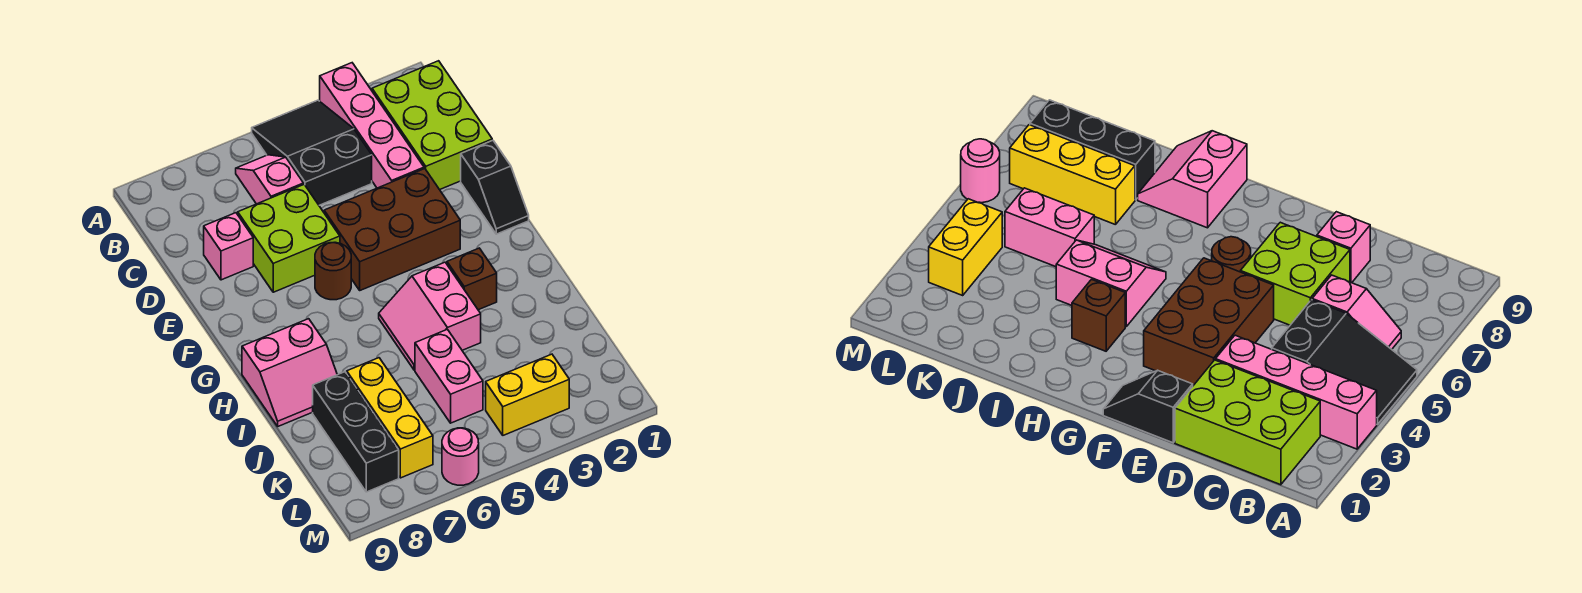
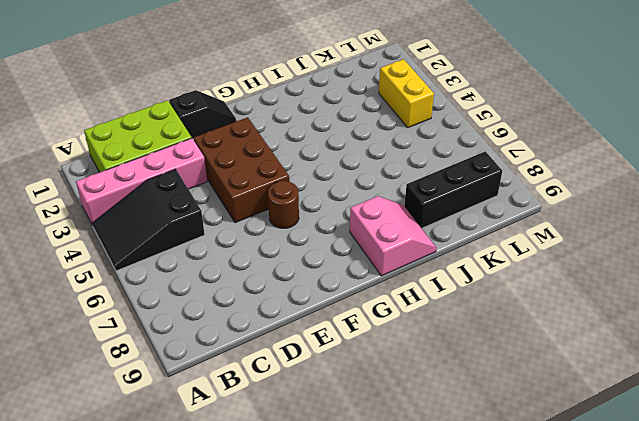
none -> pink slope B6:C6 level 1 top C
none -> lime brick D6:E7 level 1
none -> pink brick D8 level 1

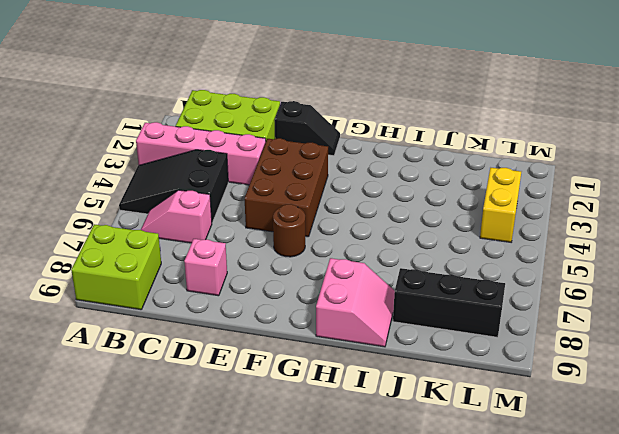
lime brick A8:B9 level 1 -> lime brick D6:E7 level 1
none -> brown brick H3 level 1
none -> pink slope H4:I5 level 1 top 4
none -> pink brick J5:K5 level 1

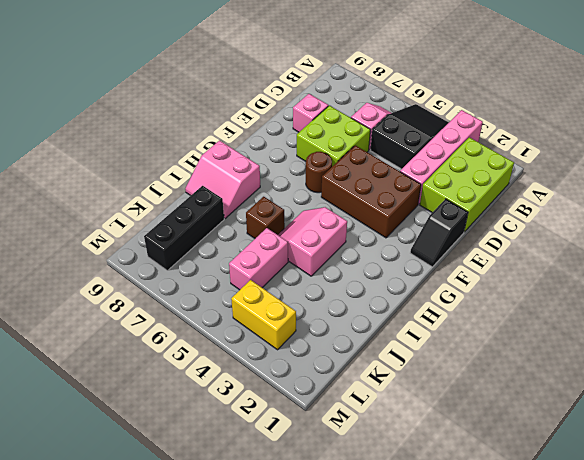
brown brick I6 level 1 -> brown brick H3 level 1
none -> yellow brick J7:L7 level 1
none -> pink round brick M6 level 1

